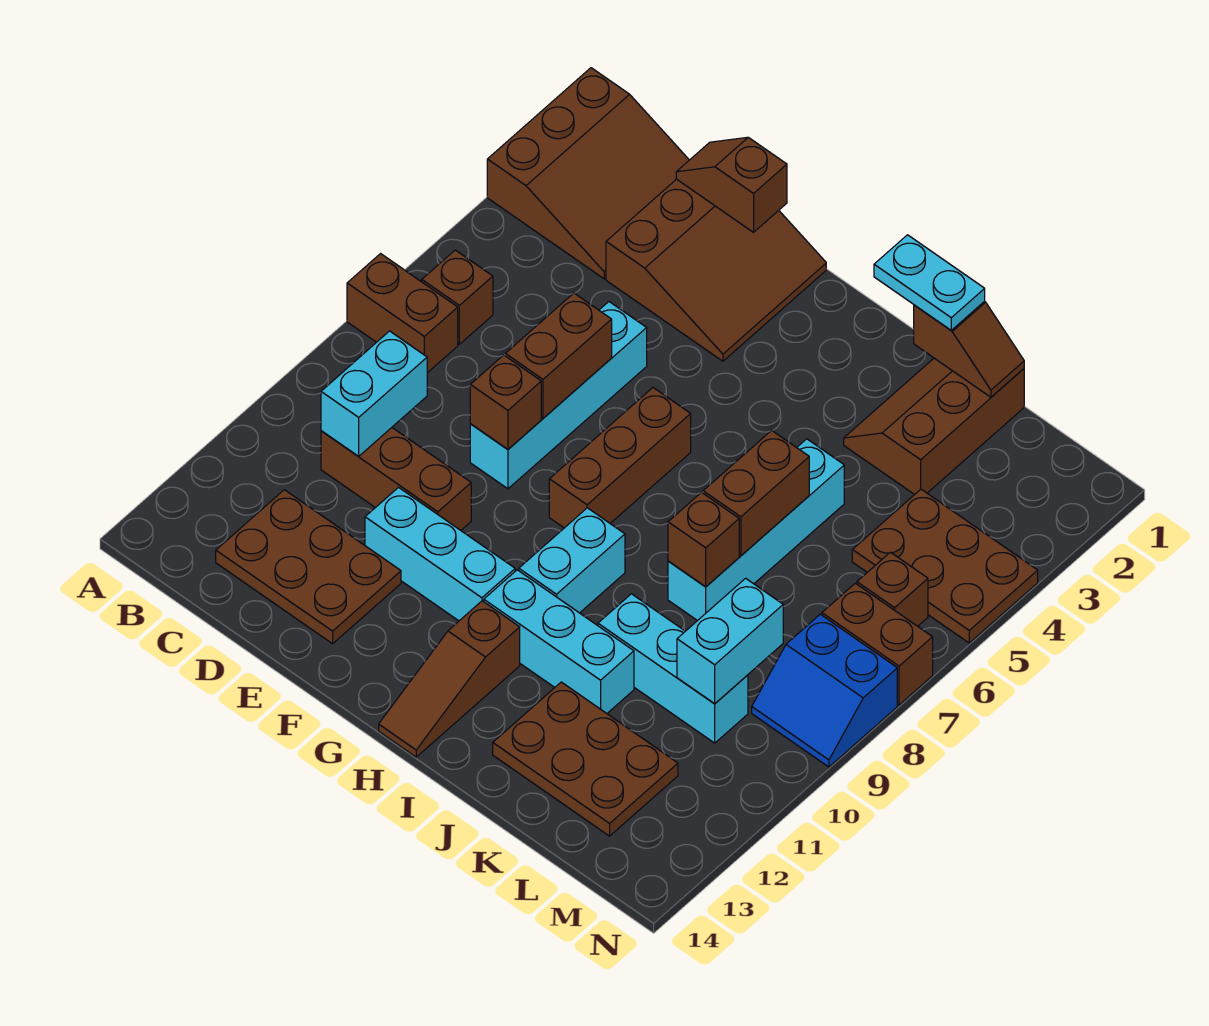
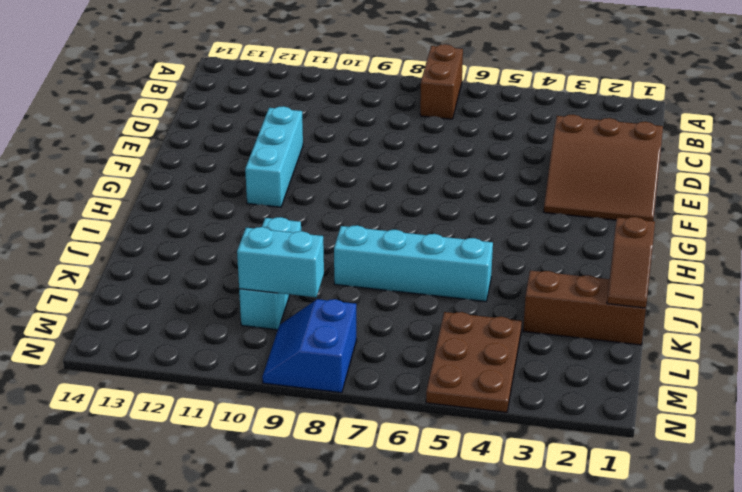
none -> brown slope A1:C3 level 1 top A
none -> brown brick B6 level 1
none -> brown brick C10:E10 level 1

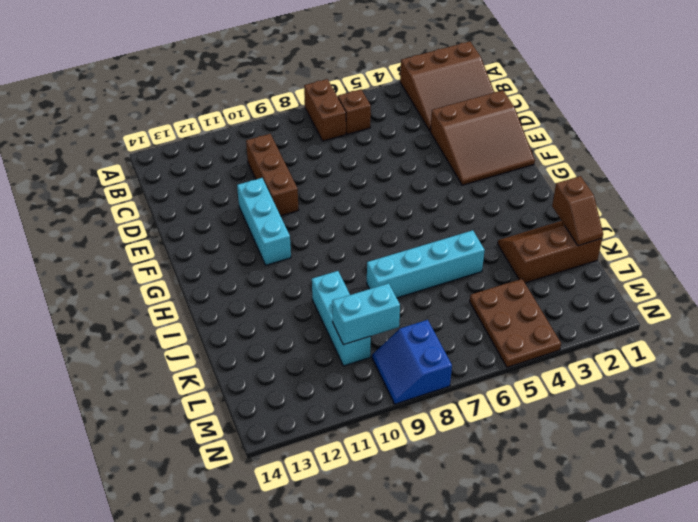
none -> brown plate C12:E13 level 1
none -> cyan brick E5:E8 level 1
none -> brown brick G6:G8 level 1

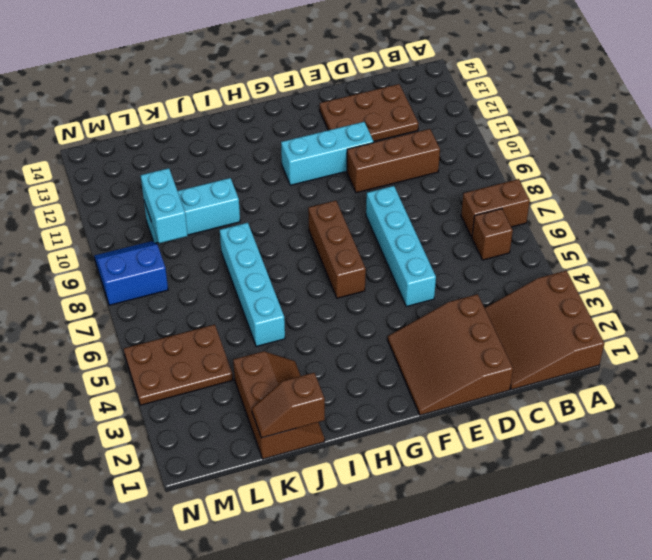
none -> cyan brick H9:H10 level 1
none -> cyan brick H11:J11 level 1
none -> brown slope H12:H14 level 1 top 12

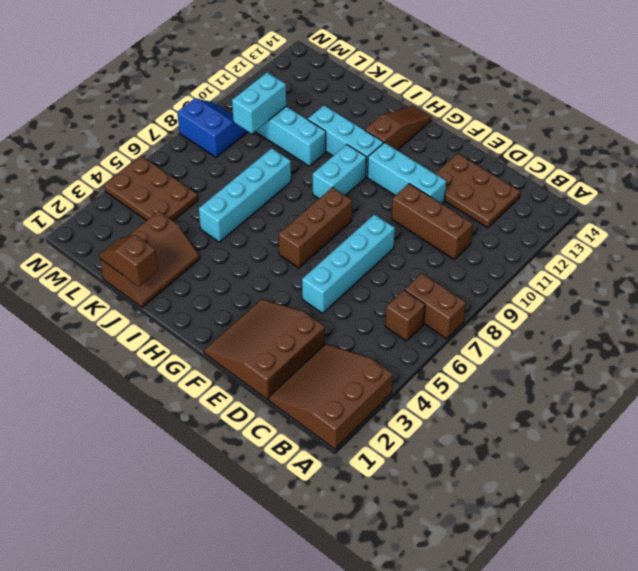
none -> brown plate J12:L13 level 1
none -> brown brick M6 level 1
none -> brown brick M7:N7 level 1

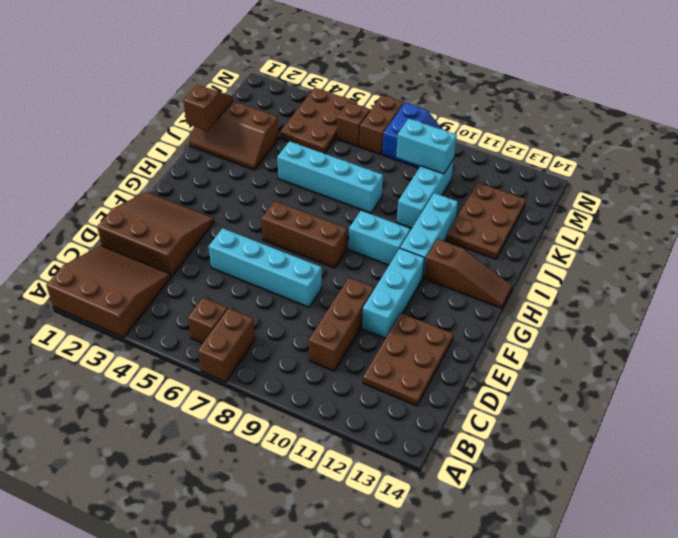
none -> cyan brick C9:C10 level 2
none -> brown slope D1:E1 level 2 top E
none -> brown brick E6:E7 level 2

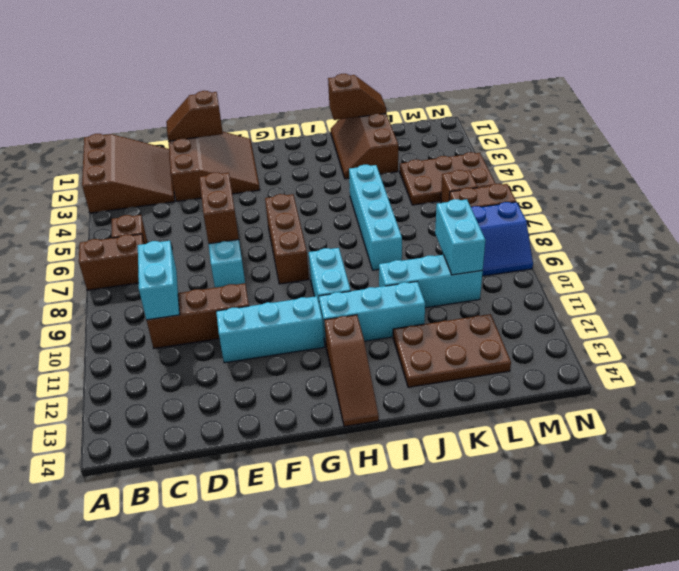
none -> brown plate C12:E13 level 1
none -> brown brick E8 level 2
none -> brown brick J6:J7 level 2

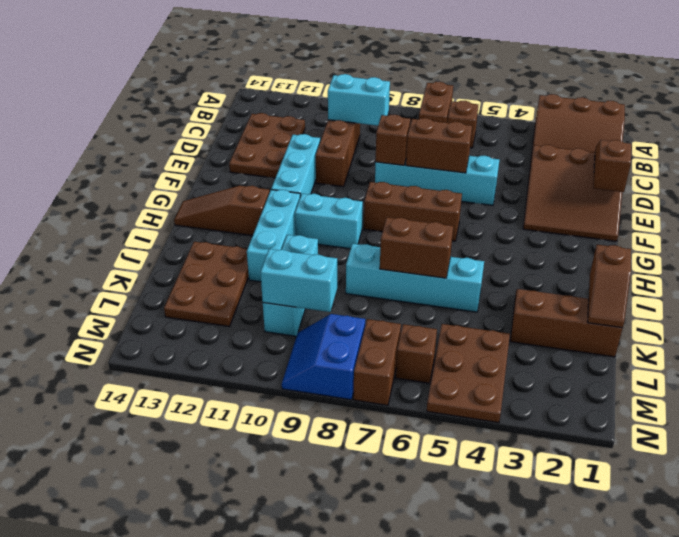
none -> brown brick J8 level 2
none -> cyan plate I1:J1 level 3

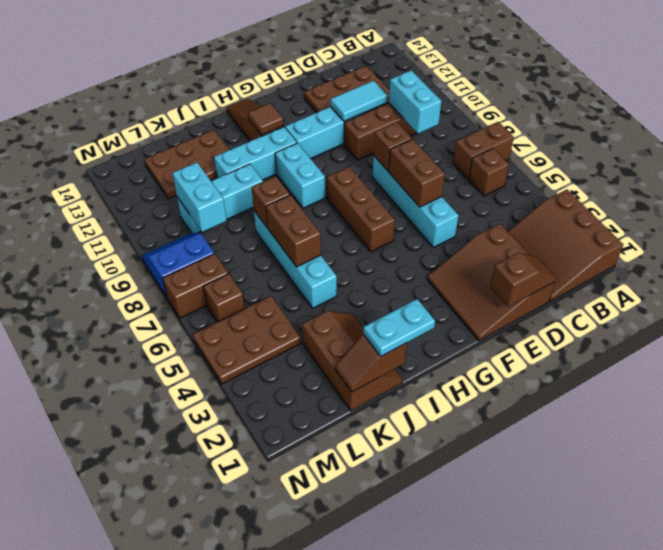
cyan tile D11:E11 level 2 -> none
brown tile H12 level 2 -> none

